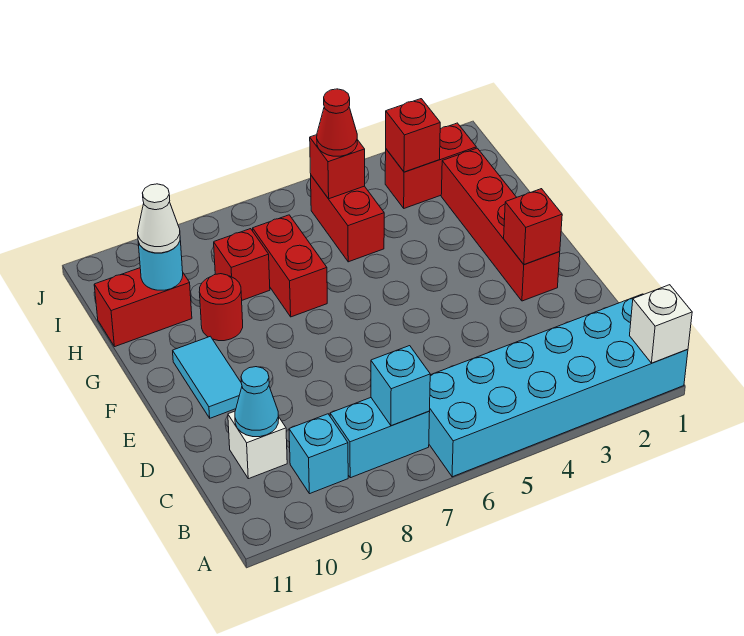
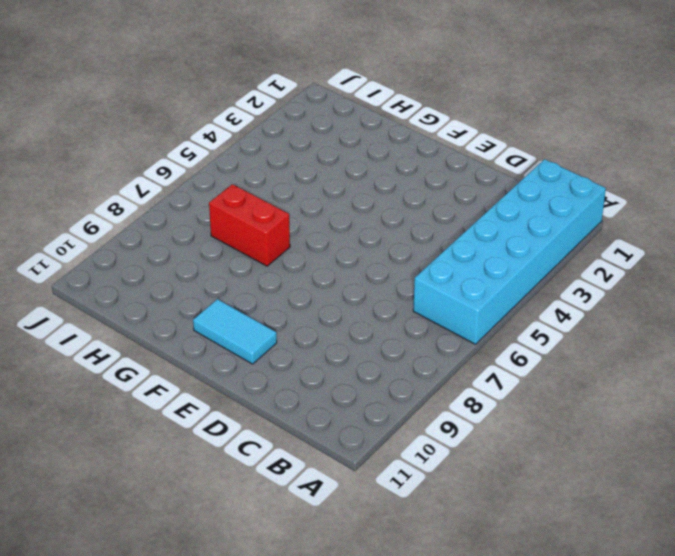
none -> cyan brick B7:B8 level 1
none -> cyan brick B9 level 1
none -> white brick C10 level 1

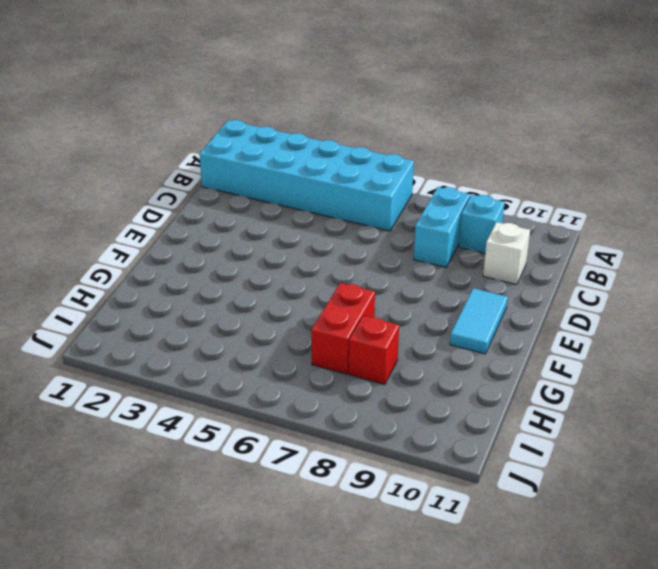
cyan brick B8:C8 level 1 -> cyan brick B7:B8 level 1
none -> red brick E2:H2 level 1
none -> red round brick G9 level 1
none -> red brick H5:I5 level 1

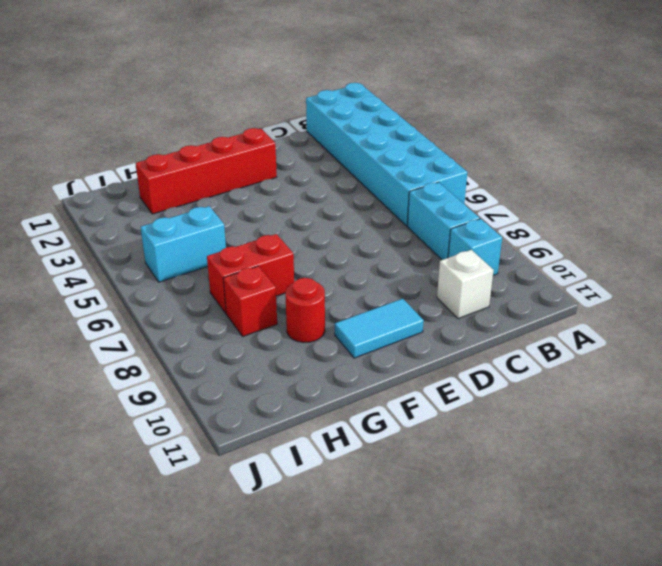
cyan brick H5:I5 level 1 -> red brick H5:I5 level 1
none -> red brick H10:H11 level 1
none -> red brick I2:I3 level 1
none -> white brick A1 level 2

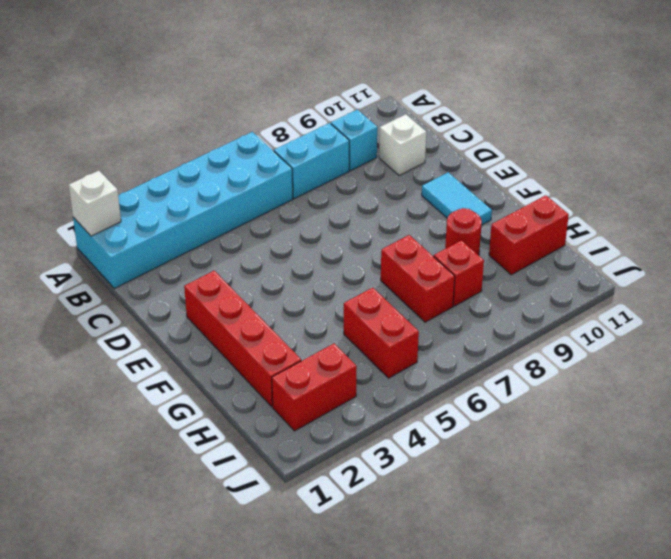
none -> cyan brick B7 level 2
none -> cyan cone C10 level 2
none -> red brick E2 level 2

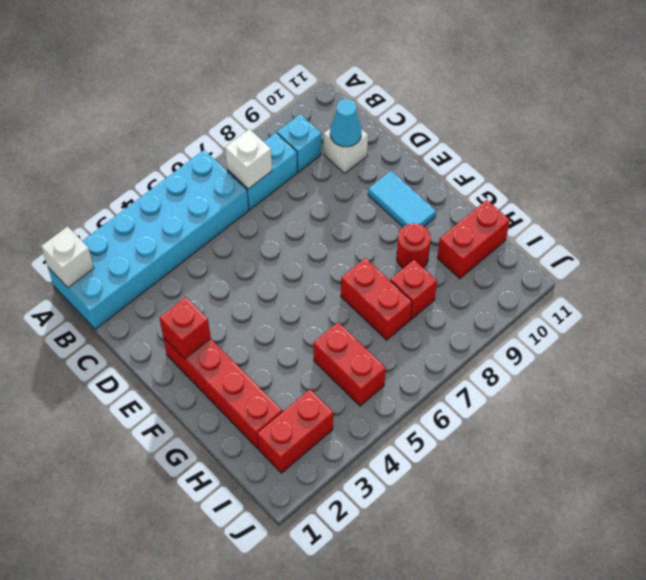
white brick B7 level 2 -> cyan brick B7 level 2
none -> cyan round brick H10 level 2
none -> red brick I3 level 2
none -> red brick I5 level 2

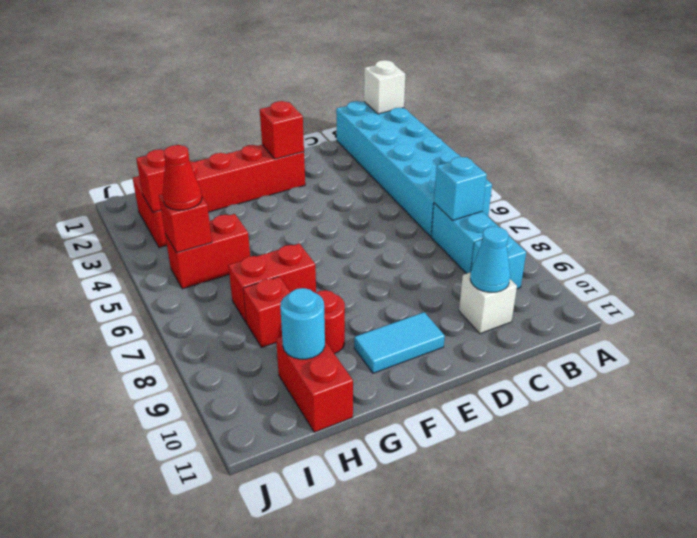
none -> white cone H10 level 3

